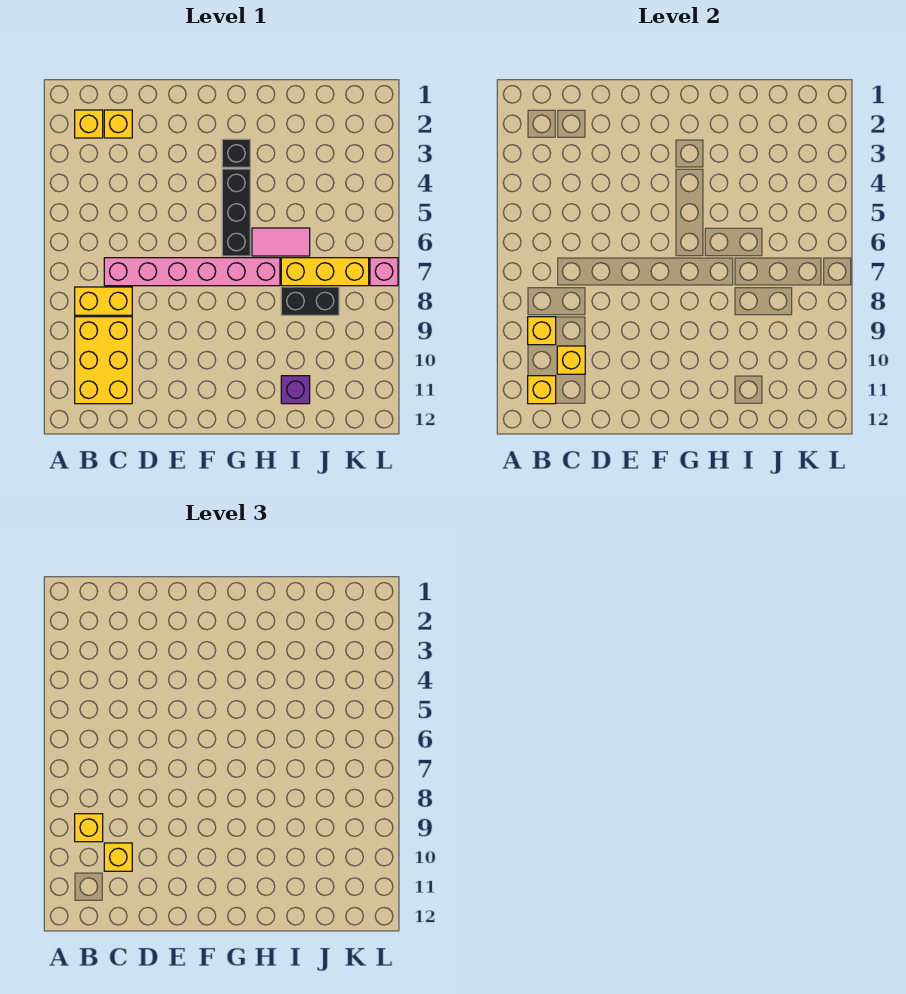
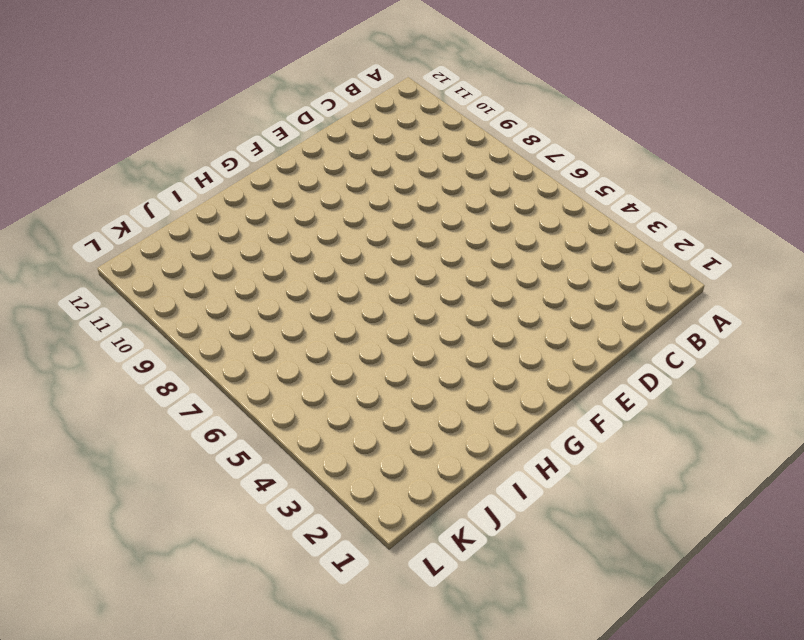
none -> yellow brick B2 level 1
none -> yellow brick B8:C8 level 1
none -> yellow brick B9:C11 level 1

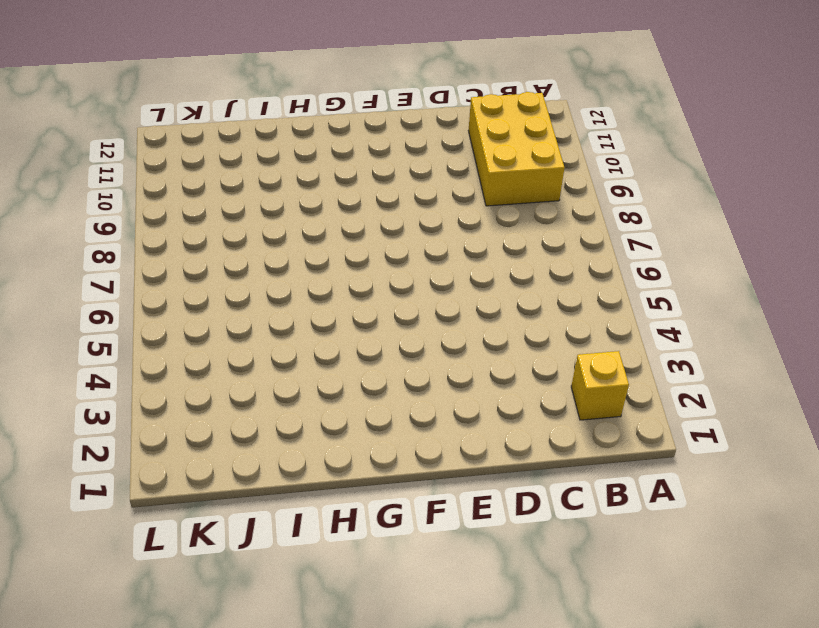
none -> yellow brick B8:C8 level 1
none -> yellow brick C2 level 1
none -> pink brick C7:H7 level 1

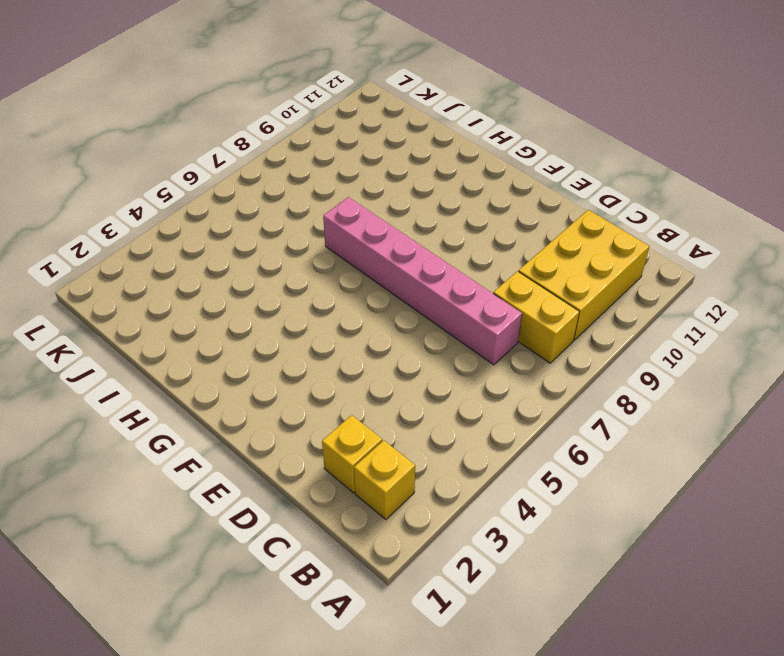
none -> black brick G3 level 1
none -> black brick G4:G6 level 1
none -> pink tile H6:I6 level 1

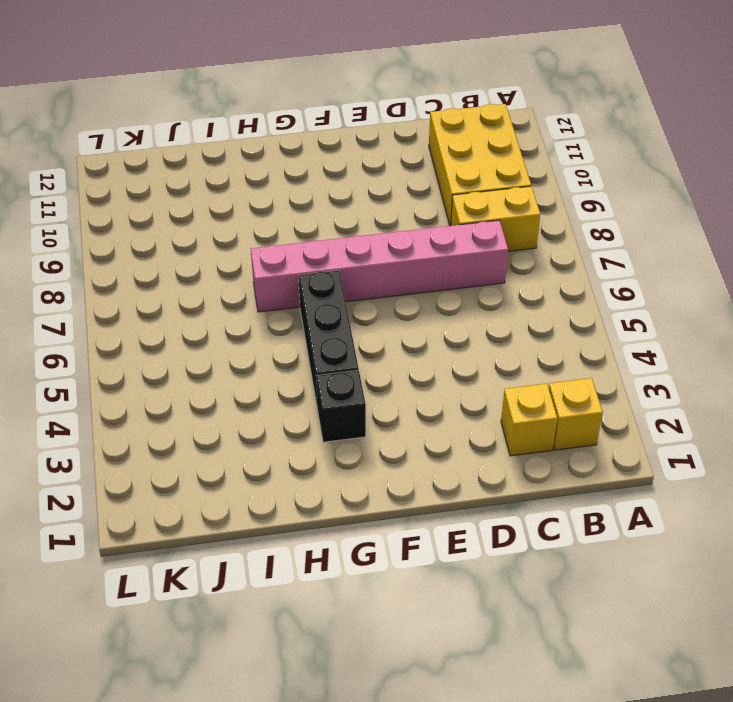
none -> pink tile H6:I6 level 1
none -> yellow brick I7:K7 level 1
none -> black brick I8:J8 level 1

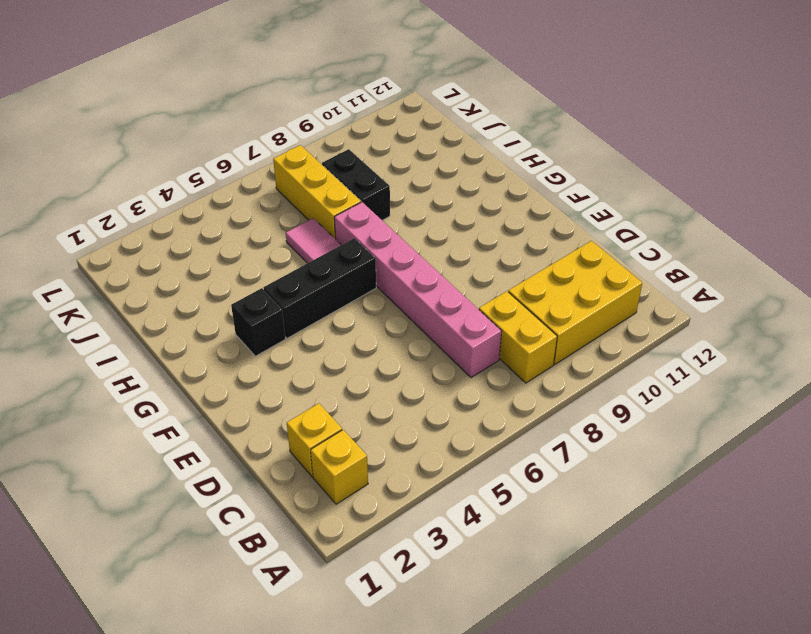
none -> purple brick I11 level 1
none -> pink brick L7 level 1
none -> yellow brick B9 level 2

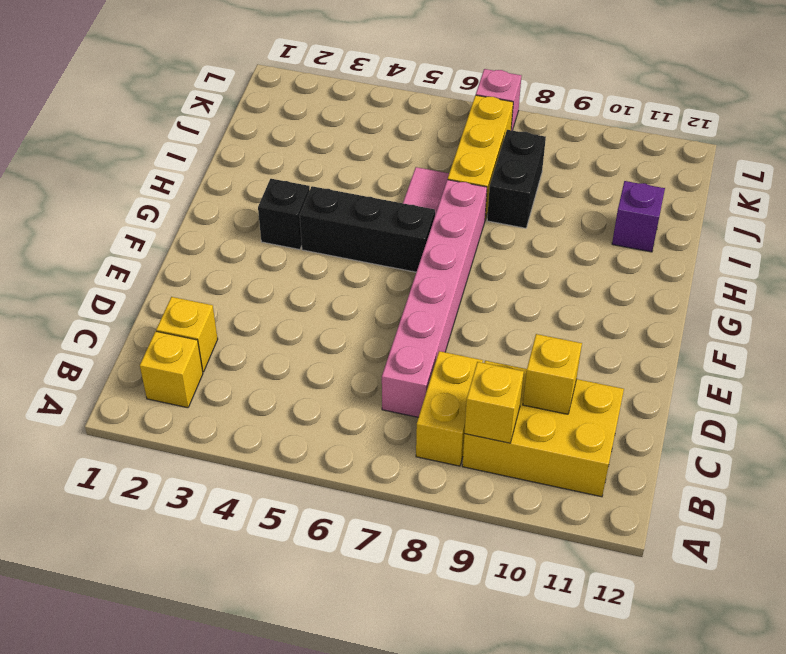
none -> yellow brick B11 level 2
none -> yellow brick B9 level 3
none -> yellow brick C10 level 3

